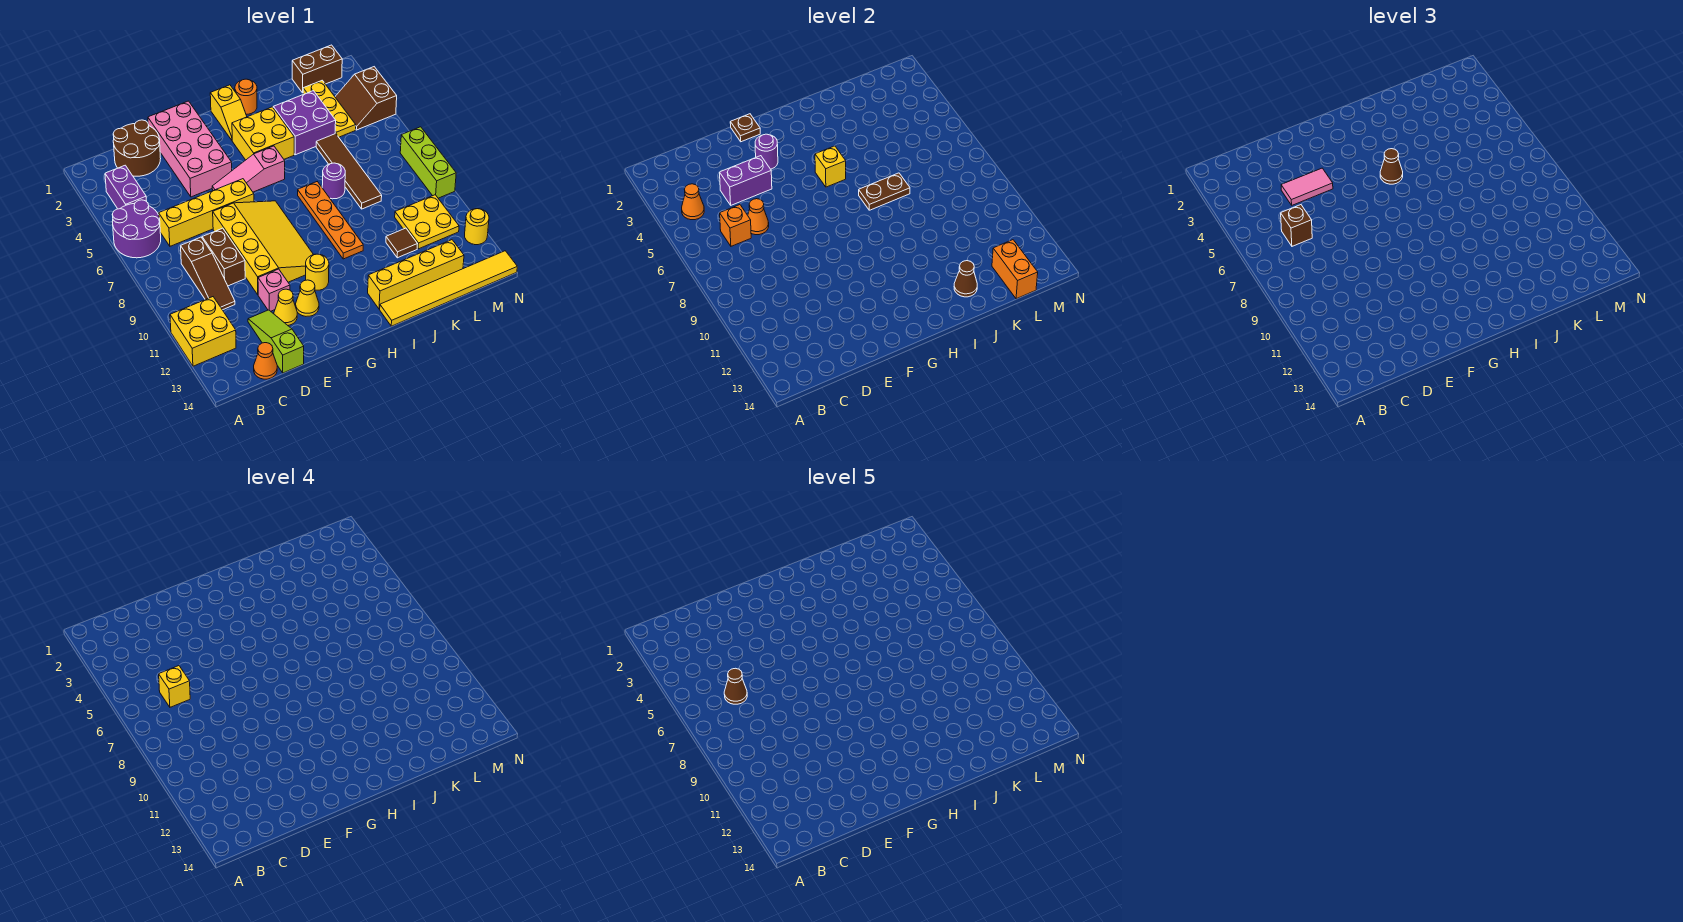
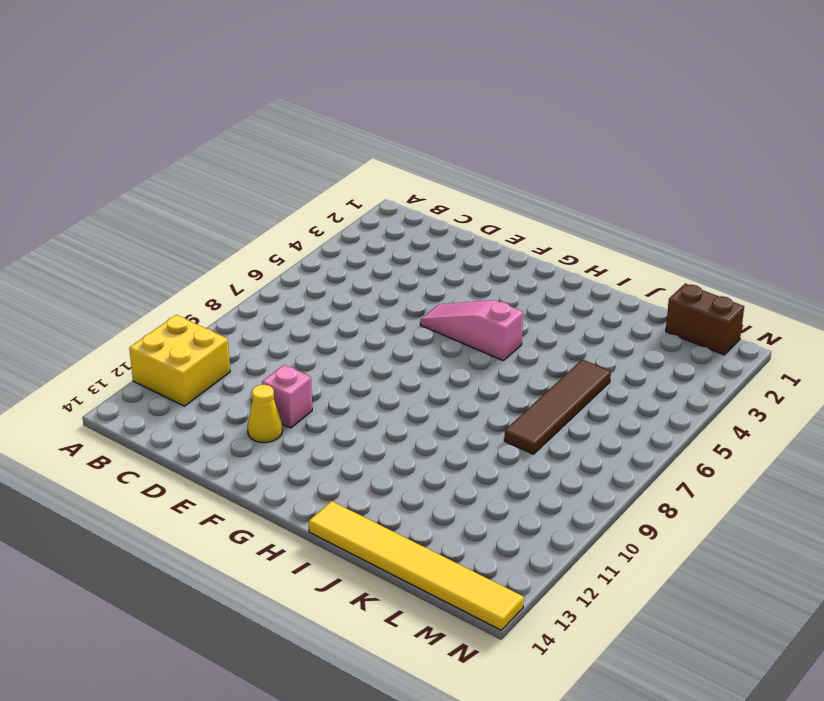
none -> purple round brick A5:B6 level 1
none -> purple brick B3:B4 level 1
none -> brown round brick C1:D2 level 1
none -> yellow brick C6:F6 level 1

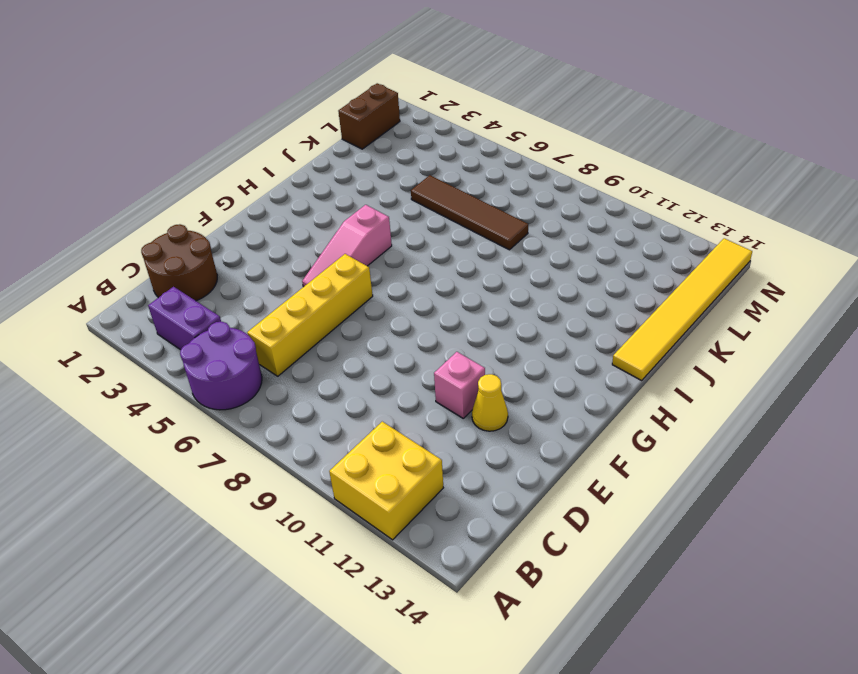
none -> brown slope C8:C10 level 1 top 8
none -> orange cone C14 level 1
none -> brown brick D8:D9 level 1
none -> lime slope D12:D14 level 1 top 14

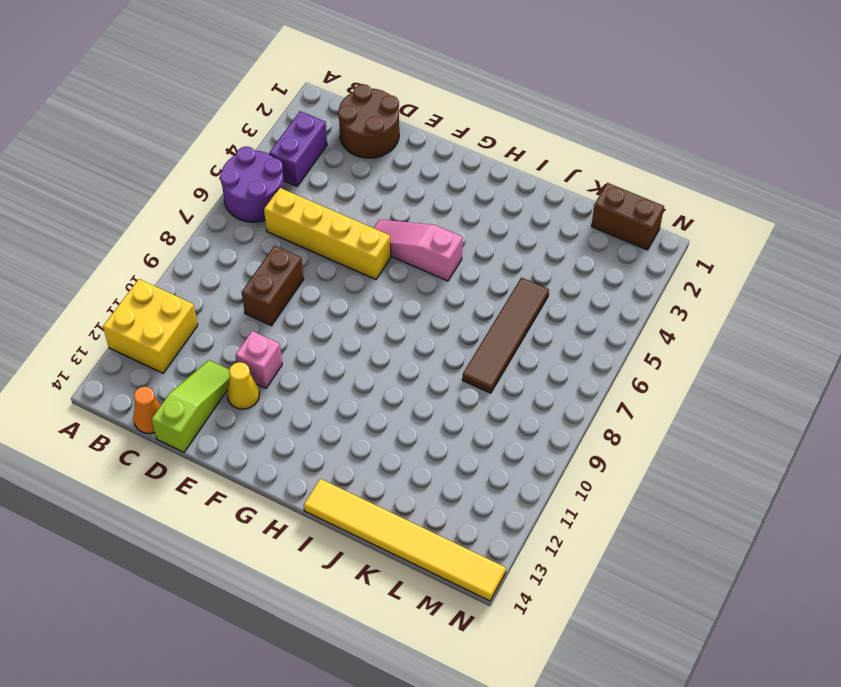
none -> brown slope C8:C10 level 1 top 8
none -> pink brick E1:F4 level 1
none -> yellow slope E7:G10 level 1 top E
none -> yellow cone F12 level 1

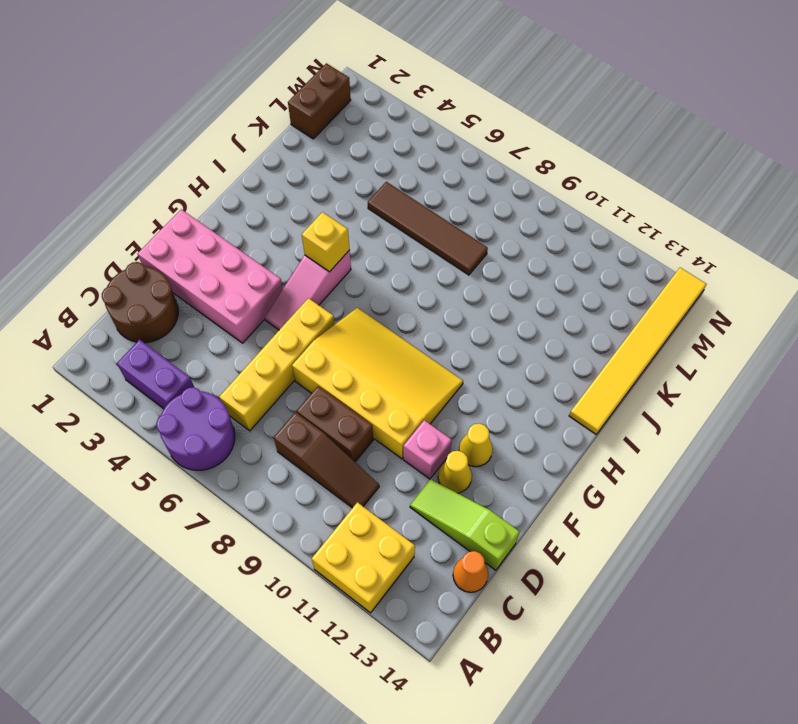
none -> yellow round brick G11 level 1
none -> yellow slope H1:H2 level 1 top 1
none -> yellow brick H3:I4 level 1
none -> orange round brick I1 level 1

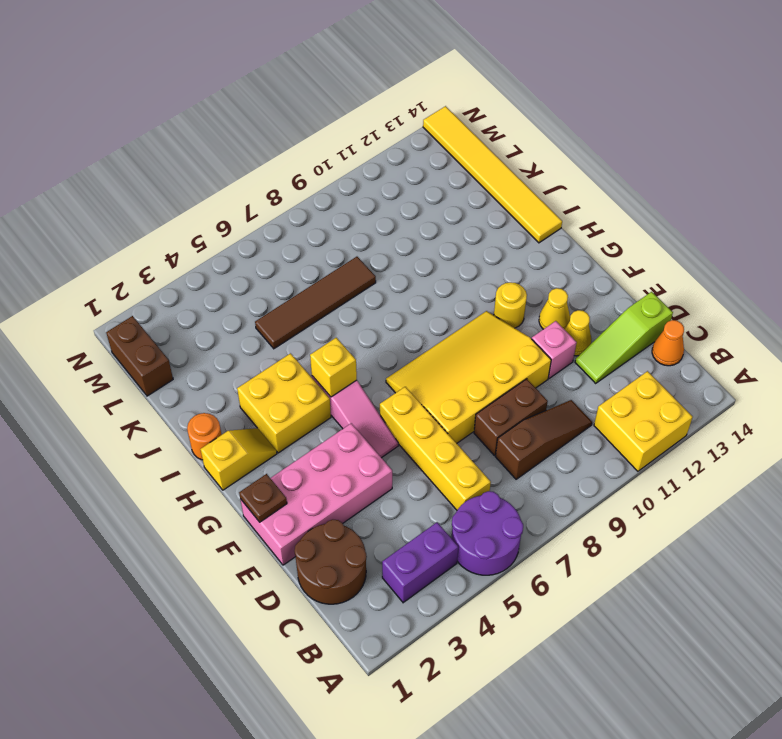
none -> orange plate I7:I10 level 1
none -> yellow brick I13:L13 level 1
none -> purple brick J3:K4 level 1
none -> purple round brick J7 level 1

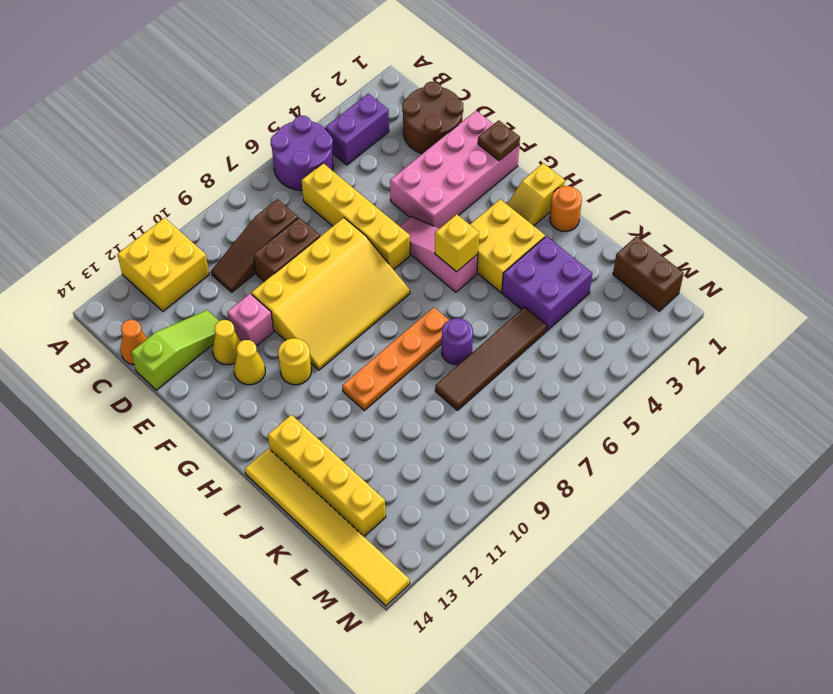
none -> brown tile K11 level 1
none -> yellow plate L2:L4 level 1
none -> yellow plate L10:M11 level 1
none -> brown slope M3:N4 level 1 top N

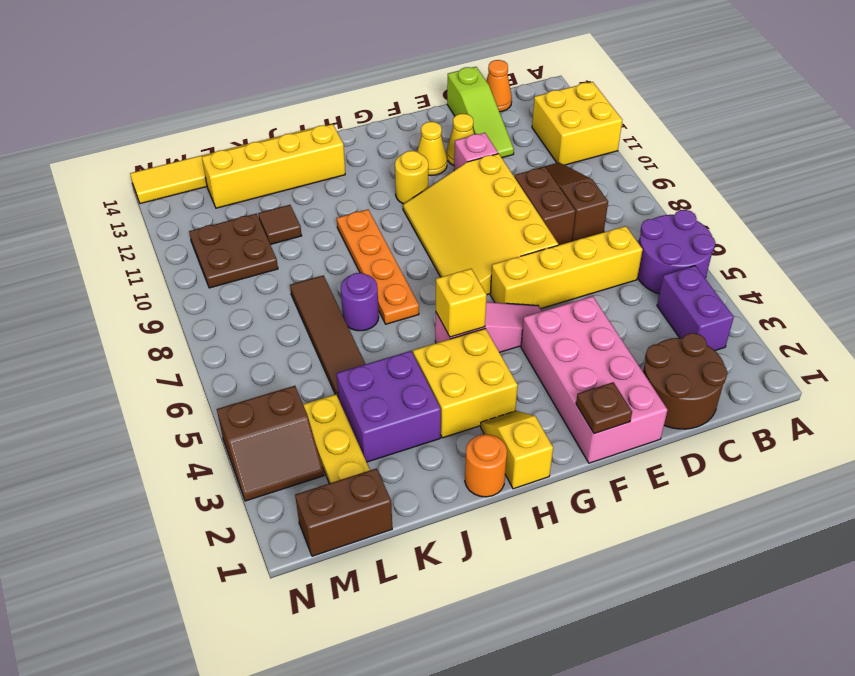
brown plate L10:M11 level 1 -> yellow plate L10:M11 level 1
brown slope M3:N4 level 1 top 4 -> brown slope M3:N4 level 1 top N
none -> lime brick N7:N9 level 1
none -> yellow round brick N12 level 1
none -> orange cone B4 level 2
none -> orange brick C6 level 2

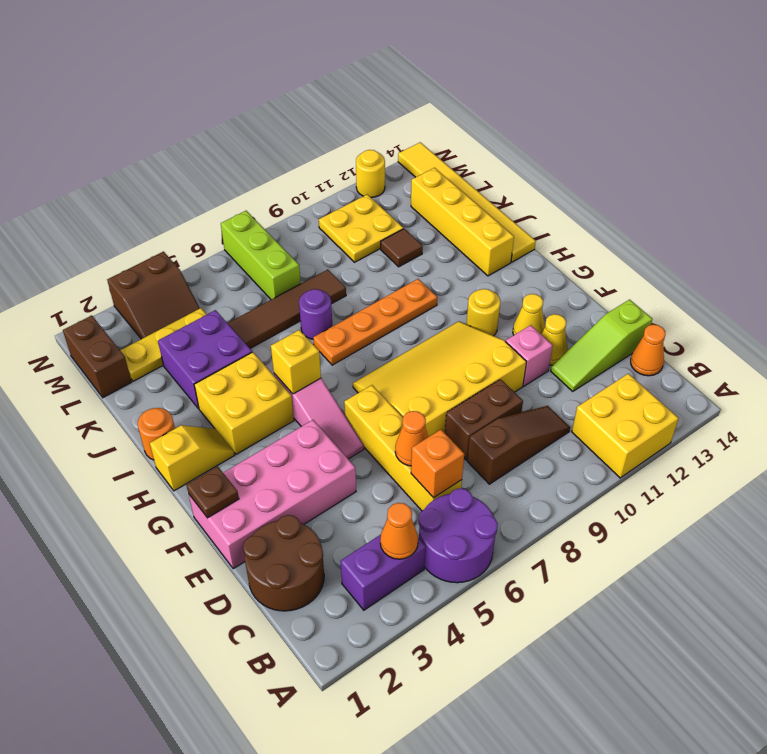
lime brick L7:N7 level 1 -> lime brick N7:N9 level 1
none -> purple brick D4:E4 level 2
none -> purple round brick F3 level 2
none -> brown plate I7:J7 level 2
none -> brown cone J13 level 2

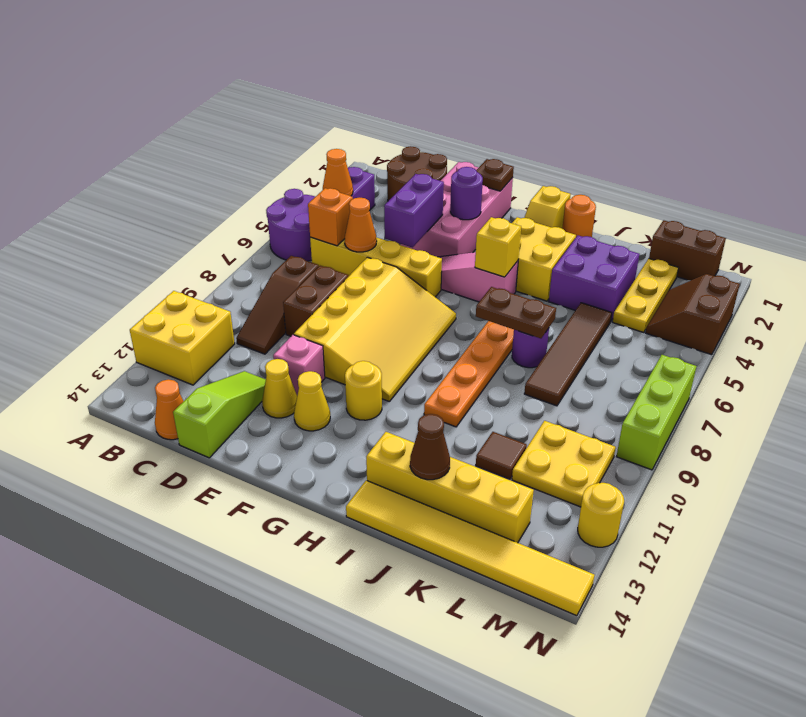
purple brick E4:E5 level 2 -> purple brick D4:E4 level 2
none -> orange brick L13:L14 level 2
none -> brown brick C6 level 3
none -> pink tile D4:E4 level 3
none -> brown cone H5 level 3

